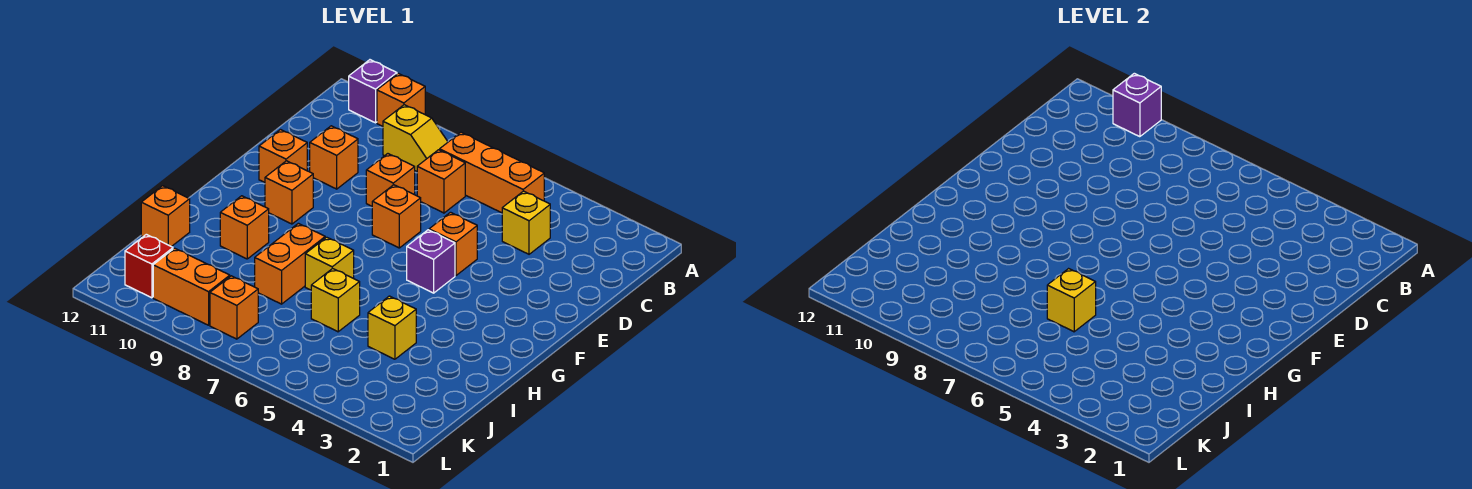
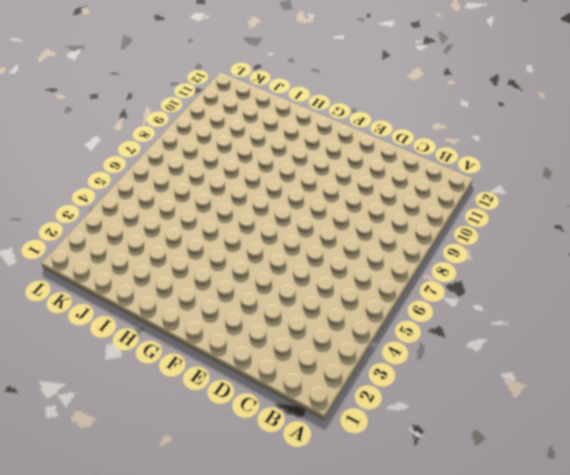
none -> orange brick A10 level 1
none -> purple brick A11 level 1
none -> orange brick B5:B7 level 1

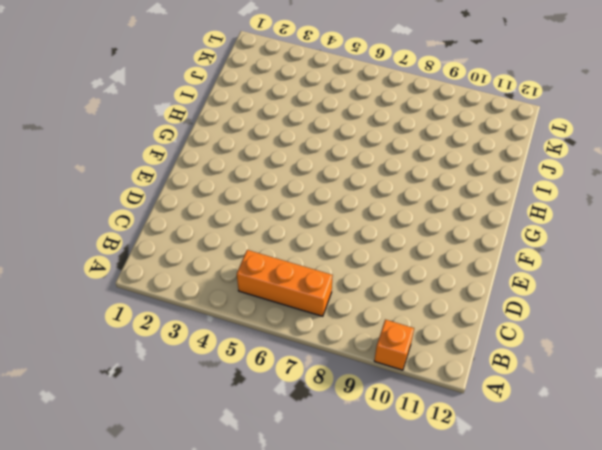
none -> purple brick A11 level 1
none -> yellow slope B8:B9 level 1 top 9
none -> yellow brick C4 level 1

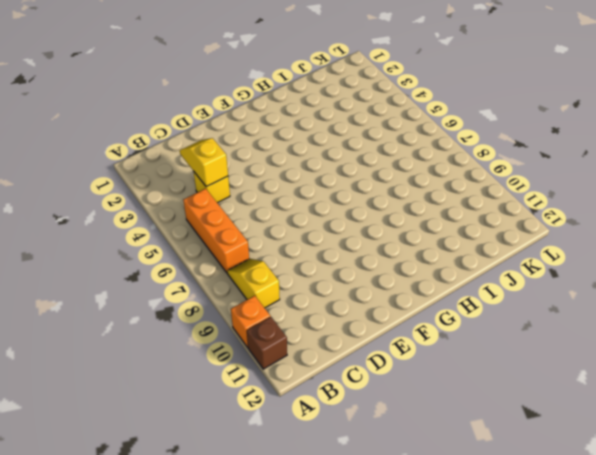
brown brick A11 level 1 -> purple brick A11 level 1
yellow slope C3:C4 level 2 top 4 -> none
none -> orange brick C7 level 1
none -> orange brick D8 level 1
none -> orange brick D10 level 1

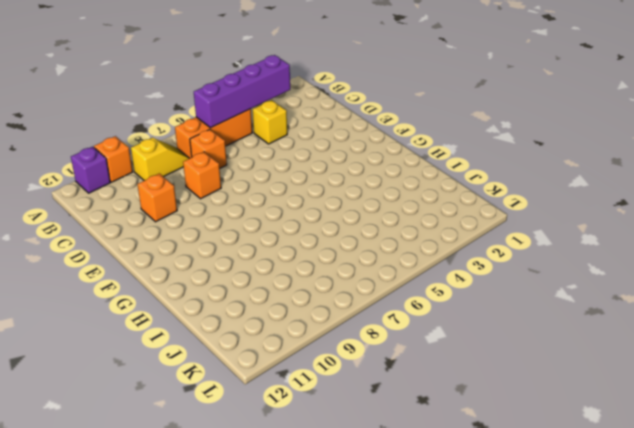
purple brick B3:B6 level 2 -> none
none -> orange brick E5 level 1
none -> orange brick E7 level 1
none -> orange brick E11 level 1

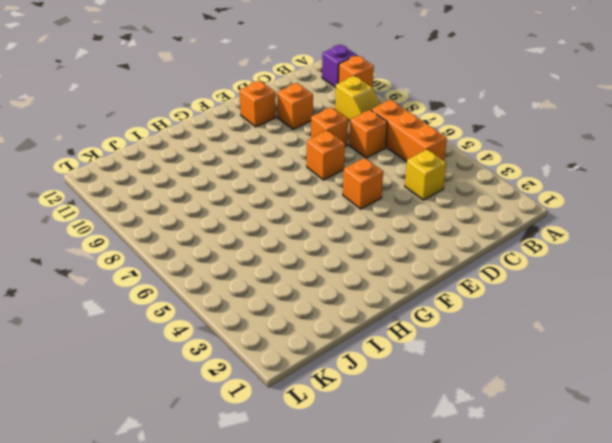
none -> purple brick F5 level 1
none -> orange brick F10 level 1
none -> yellow brick H7 level 1

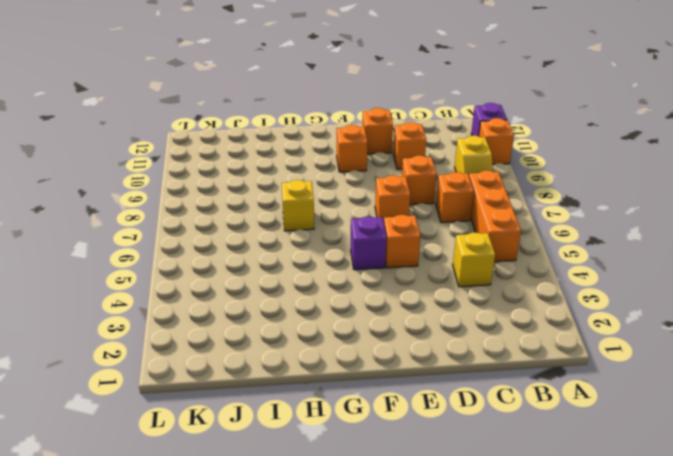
none -> orange brick H8:I8 level 1
none -> orange brick H10 level 1
none -> yellow brick I4 level 1

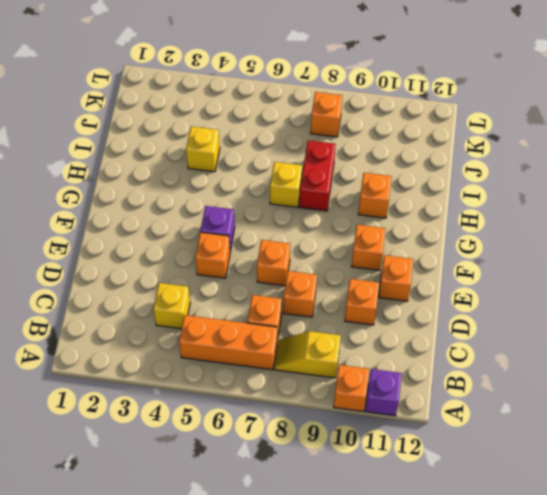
red brick H8:I8 level 1 -> orange brick H8:I8 level 1
none -> yellow brick I6 level 1
none -> orange brick I12 level 1
none -> orange brick K9:K10 level 1

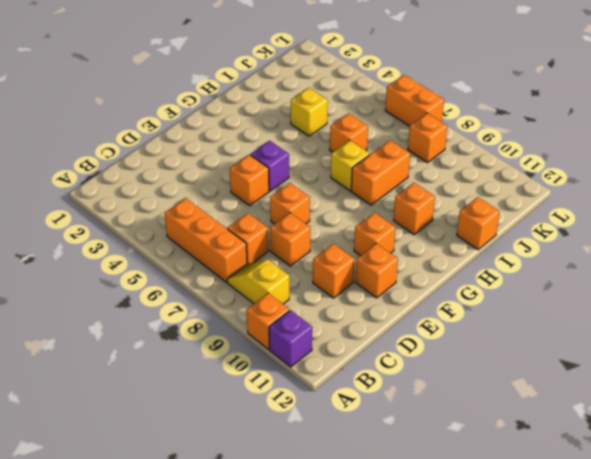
orange brick I6 level 1 -> yellow brick I6 level 1
orange brick L6:L7 level 1 -> orange brick K9:K10 level 1
none -> yellow brick C4 level 1
none -> red brick K11 level 1
none -> purple brick A10 level 2

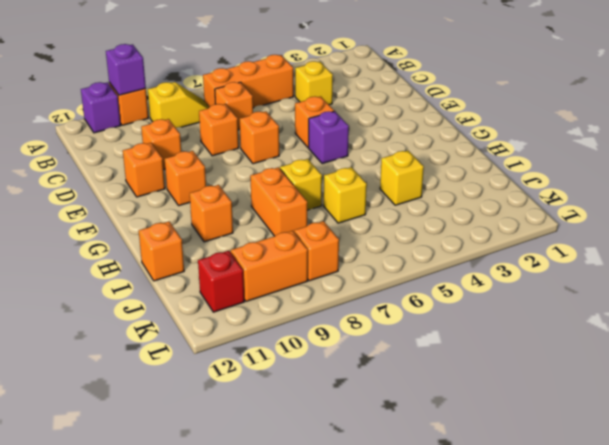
none -> yellow brick I6 level 2

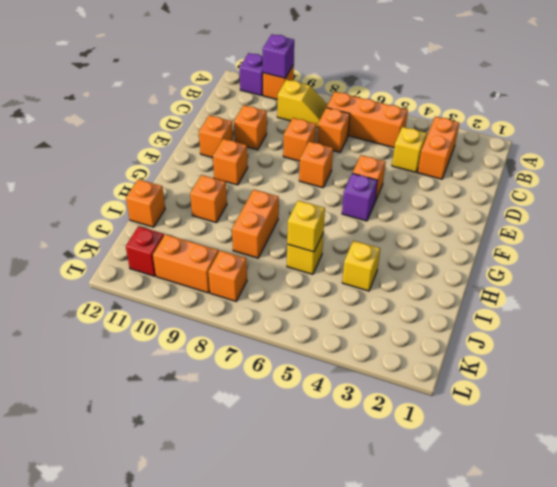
orange brick B3:C3 level 1 -> none
none -> yellow brick H7 level 1

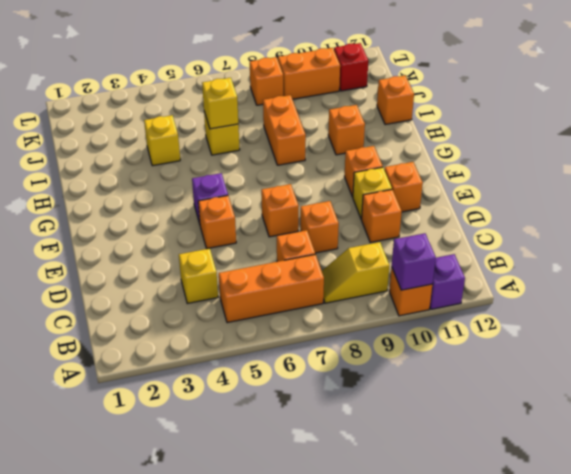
yellow brick E10 level 1 -> yellow brick H7 level 1

